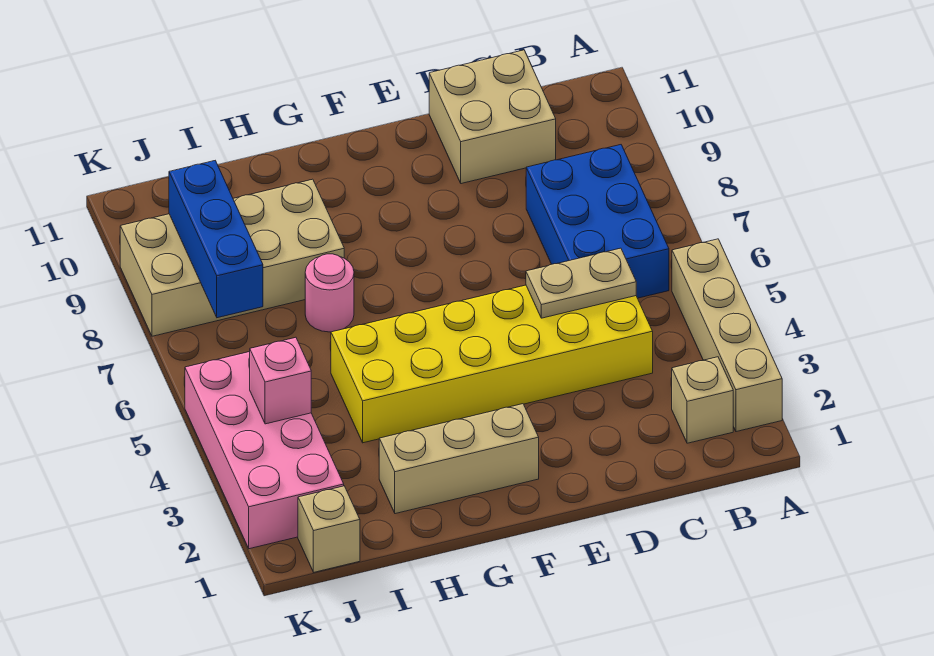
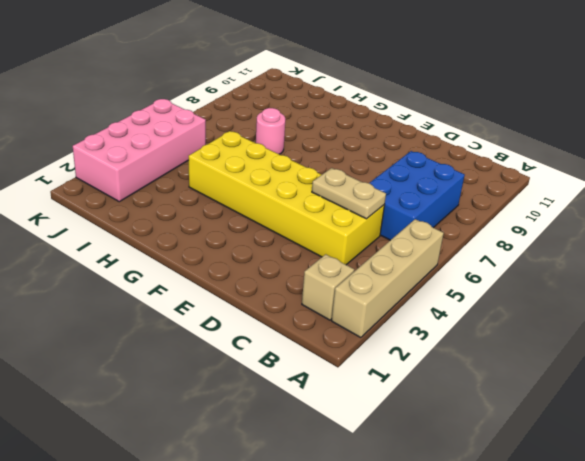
none -> tan brick C10:D11 level 1
none -> tan brick F2:H2 level 1
none -> tan brick H8:K9 level 1

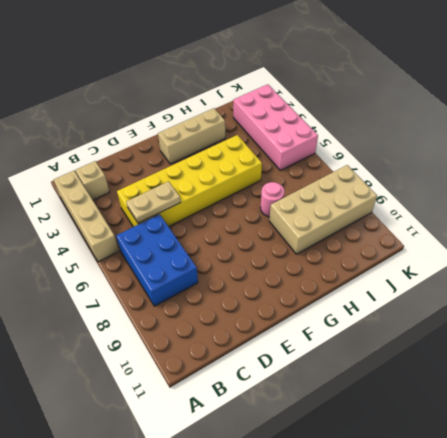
none -> tan brick C10:D11 level 1
none -> tan brick J1 level 1
none -> pink brick J4 level 2

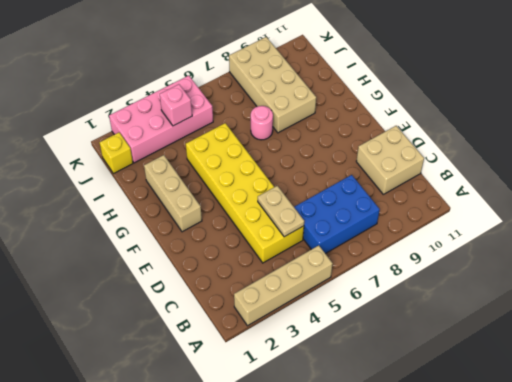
yellow brick J1 level 1 -> tan brick J1 level 1
none -> tan brick B2 level 1
none -> blue brick J7:J9 level 2

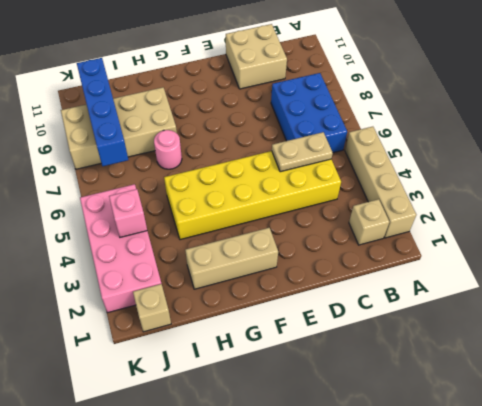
blue brick J7:J10 level 2 -> blue brick J7:J9 level 2

